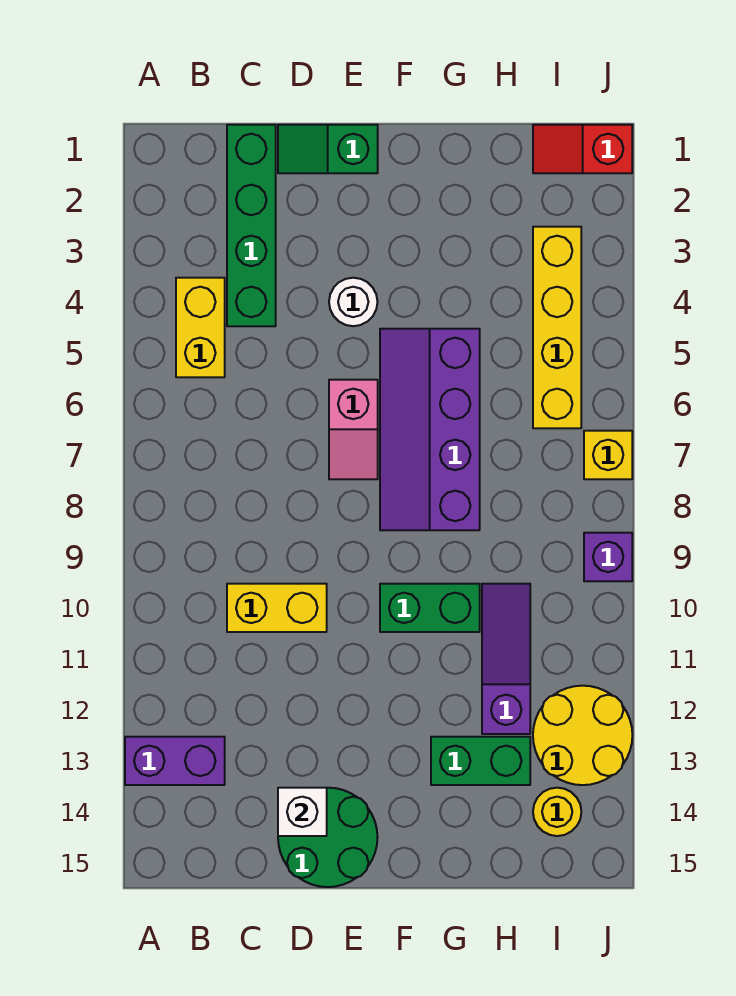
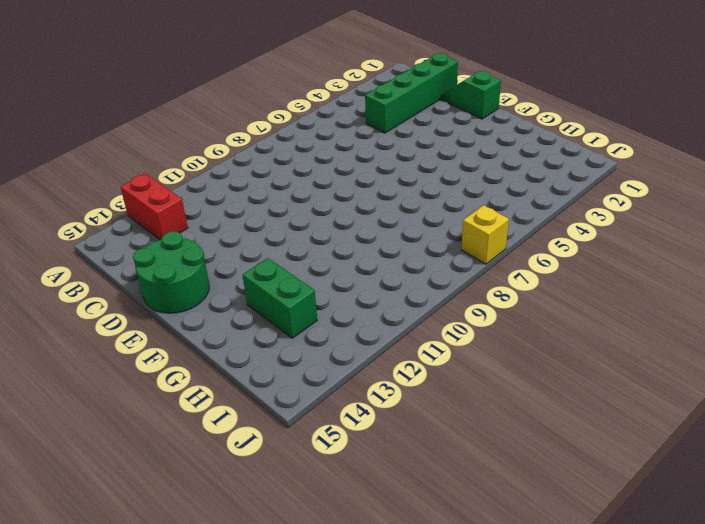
red brick A13:B13 level 1 -> purple brick A13:B13 level 1
none -> yellow brick B4:B5 level 1
none -> yellow brick C10:D10 level 1
none -> white round brick E4 level 1

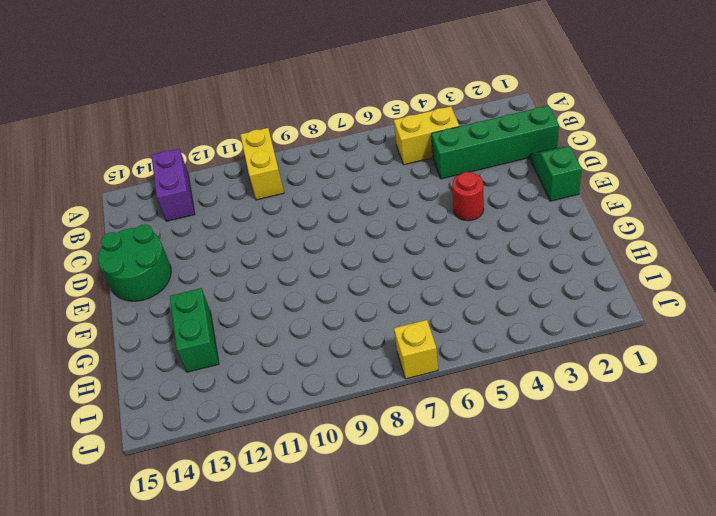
yellow brick A10:B10 level 1 -> yellow brick C10:D10 level 1
red round brick E4 level 1 -> white round brick E4 level 1
none -> pink slope E6:E7 level 1 top 6
none -> purple slope F5:G8 level 1 top G
none -> green brick F10:G10 level 1

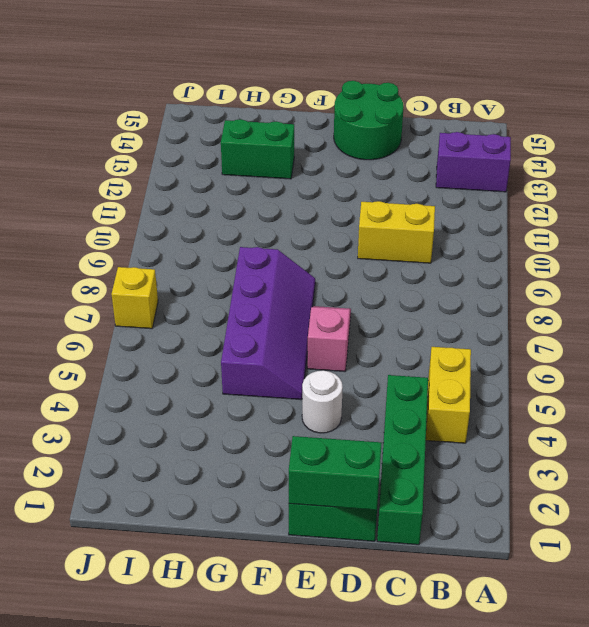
green brick D1:E1 level 2 -> green brick F10:G10 level 1
none -> purple slope H10:H12 level 1 top 12
none -> red slope I1:J1 level 1 top J
none -> yellow brick I3:I6 level 1

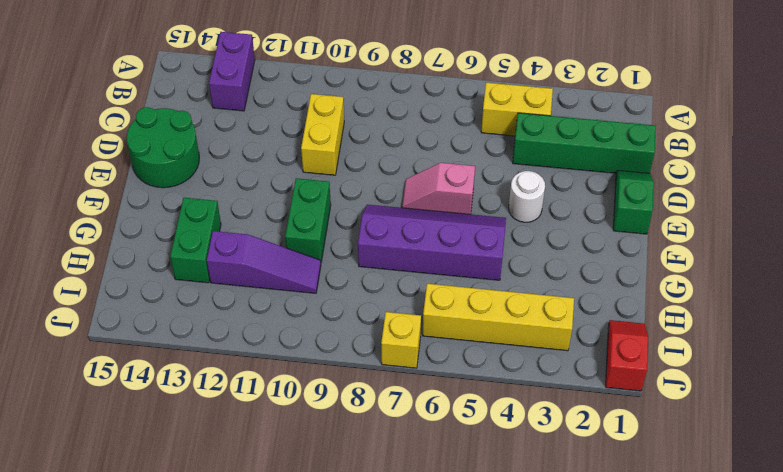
none -> yellow round brick I12:J13 level 1
none -> yellow round brick I14 level 1
none -> purple brick J9 level 1

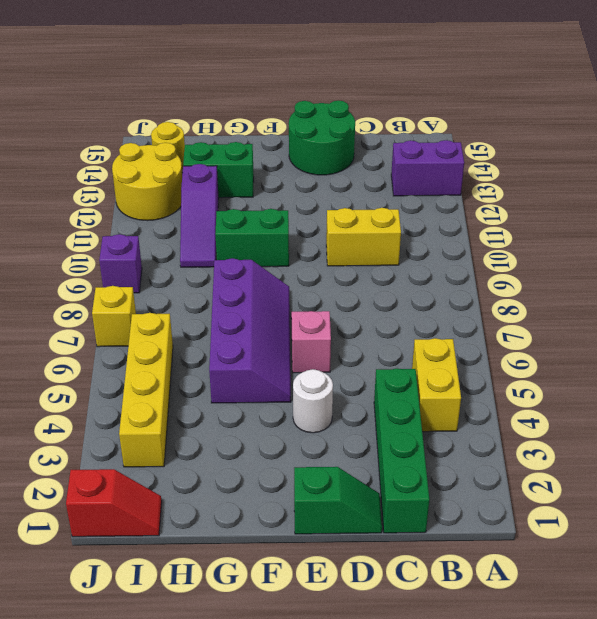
none -> white brick D14 level 2

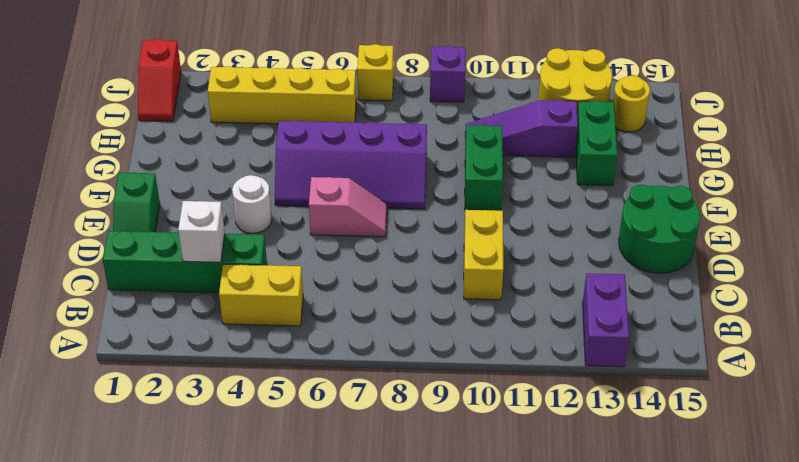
white brick C3 level 2 -> white brick D14 level 2

